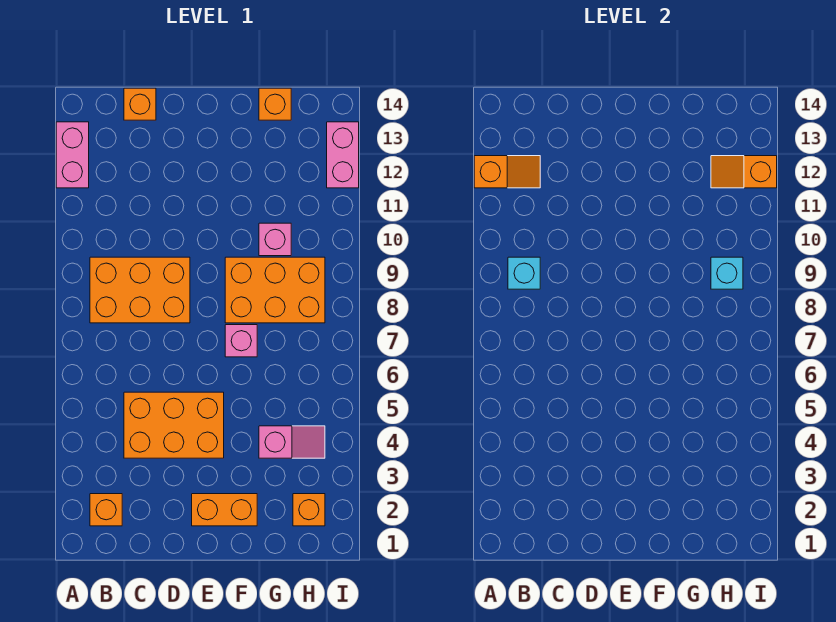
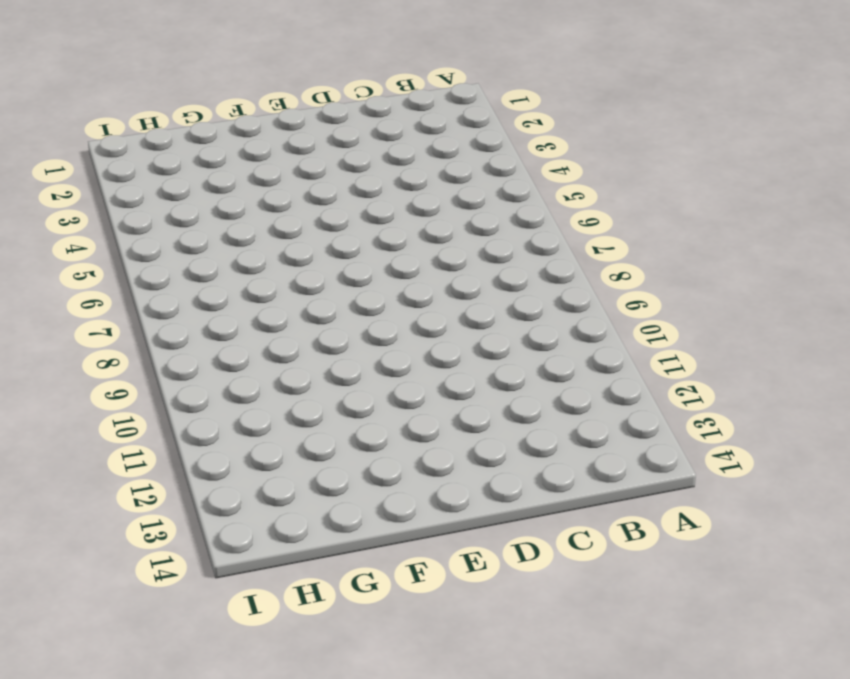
none -> pink brick A12:A13 level 1
none -> orange brick B2 level 1
none -> orange brick B8:D9 level 1

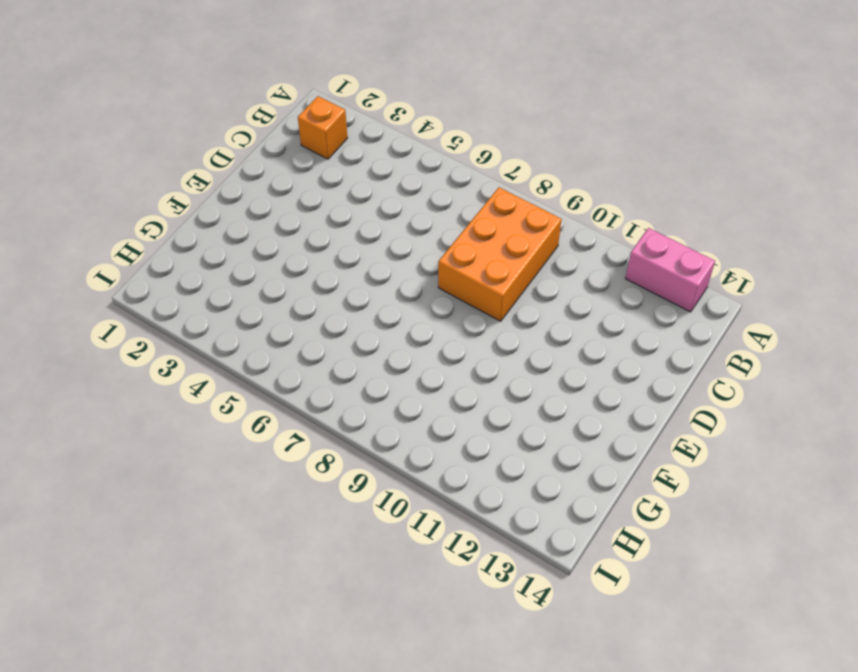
none -> orange brick C4:E5 level 1
none -> orange brick C14 level 1
none -> orange brick E2:F2 level 1

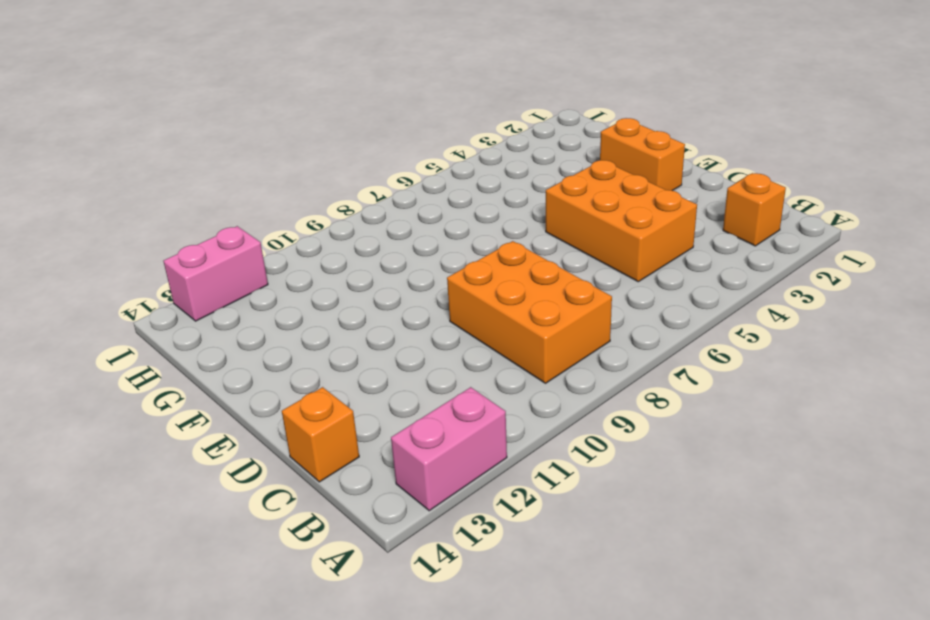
none -> pink brick F7 level 1
none -> orange brick F8:H9 level 1
none -> pink slope G4:H4 level 1 top G

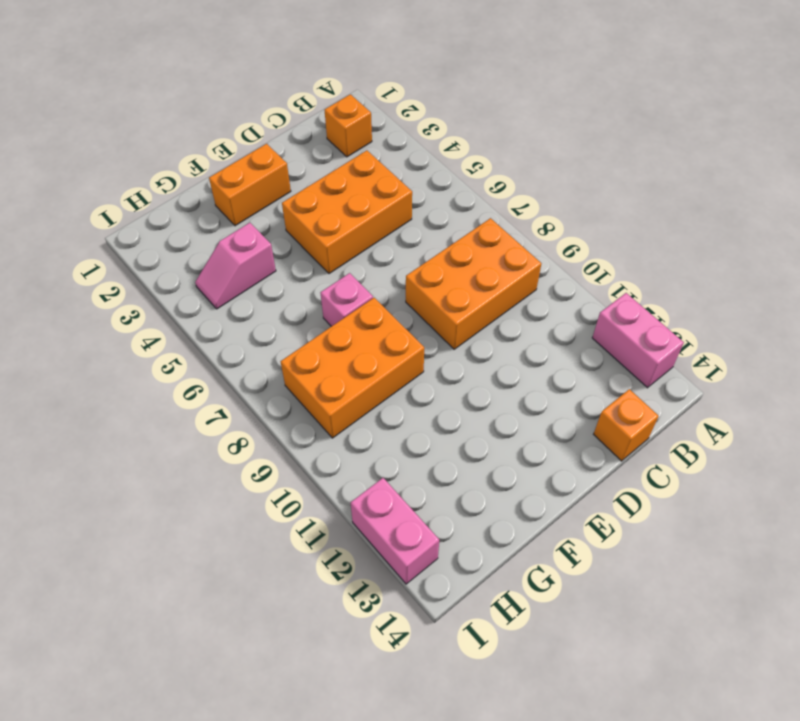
none -> pink brick G10 level 1
none -> orange brick G14 level 1
none -> orange brick H2 level 1

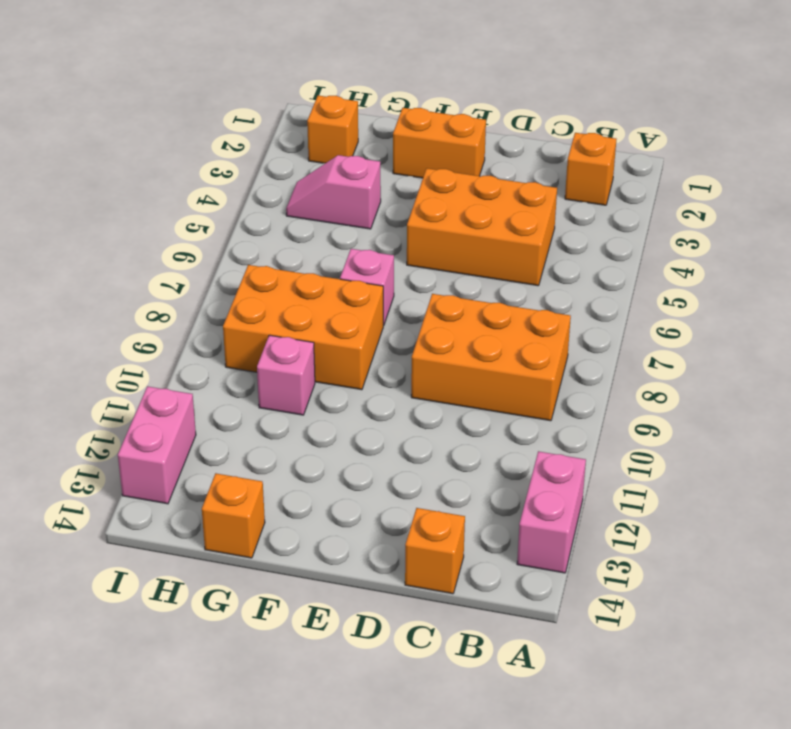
none -> orange slope A12:B12 level 2 top A
none -> cyan brick B9 level 2
none -> cyan brick H9 level 2

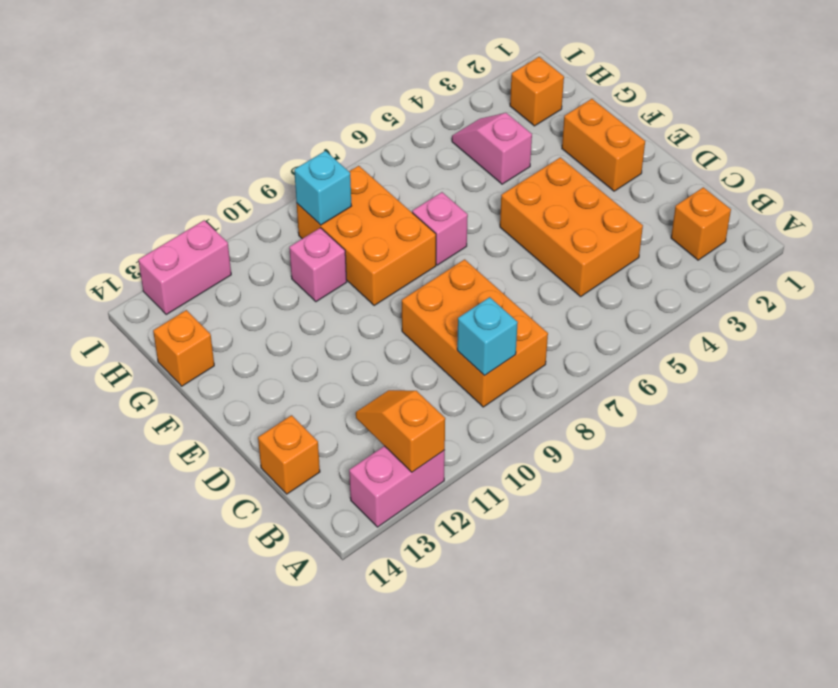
none -> orange slope H12:I12 level 2 top I

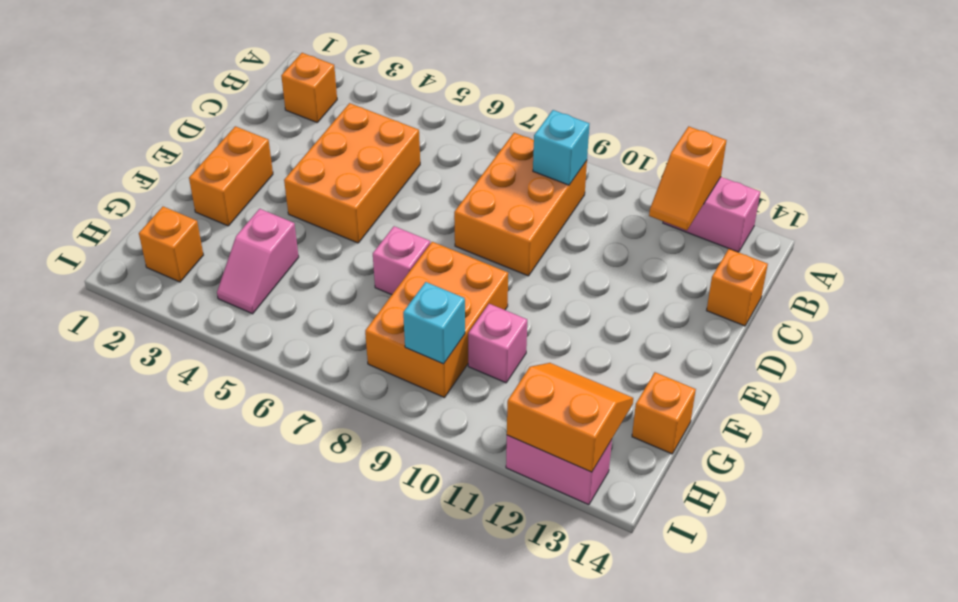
orange slope H12:I13 level 2 top I -> orange slope H12:I12 level 2 top I

